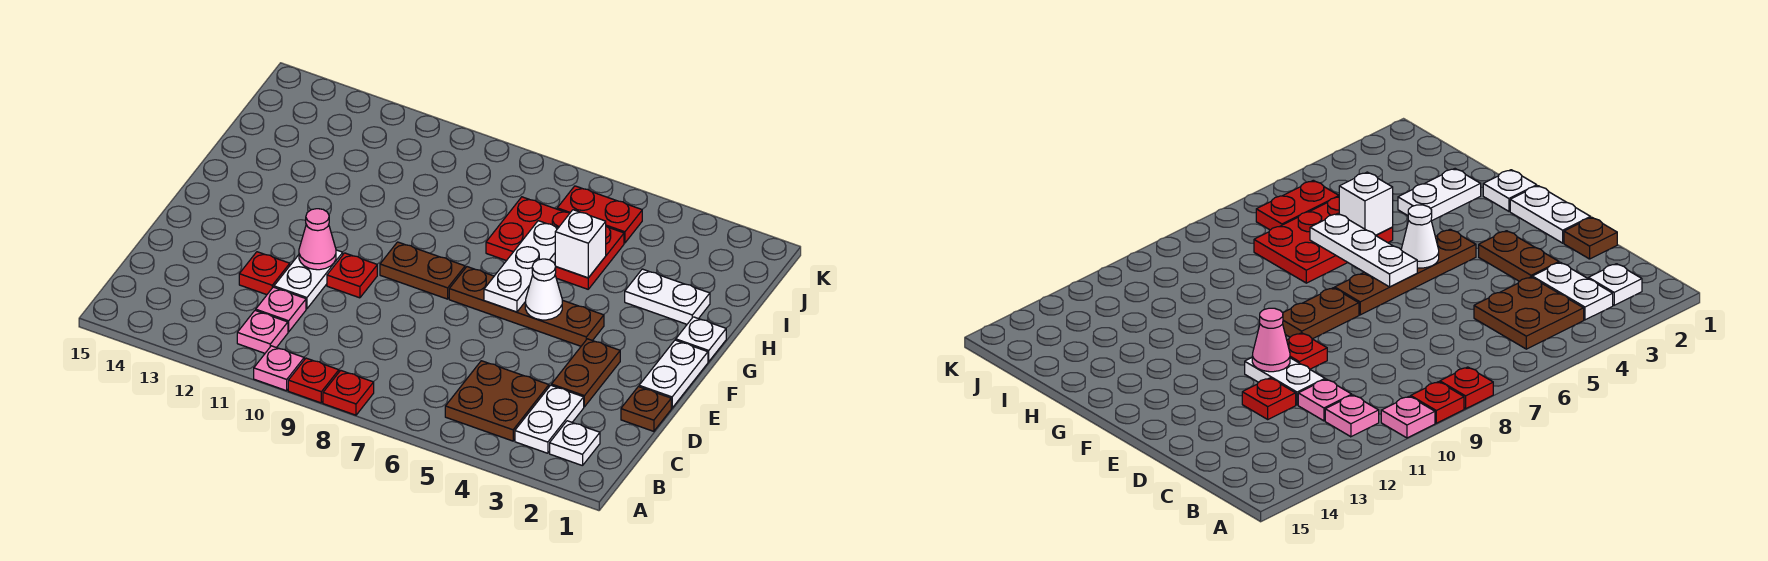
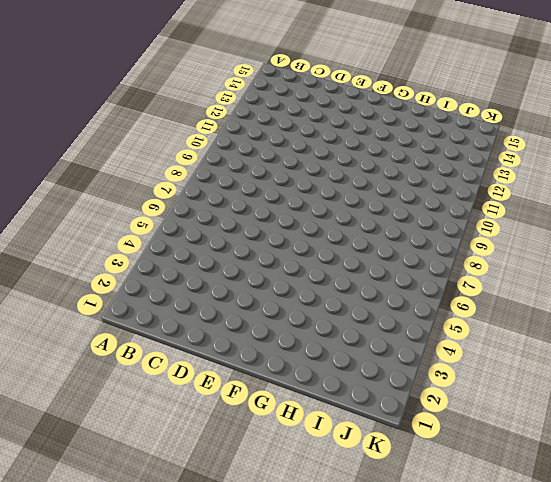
none -> red plate A8 level 1
none -> red plate A9 level 1
none -> pink plate A10 level 1

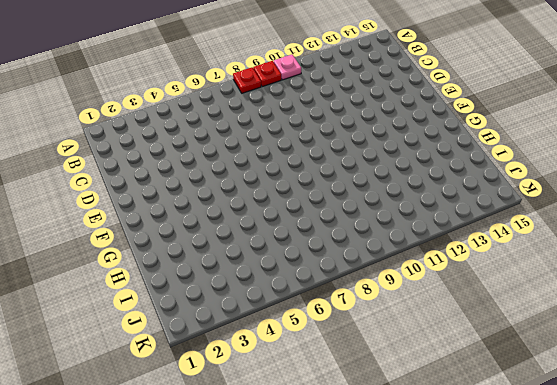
none -> white plate B2 level 1
none -> white plate B3:C3 level 1
none -> brown plate B4:C5 level 1

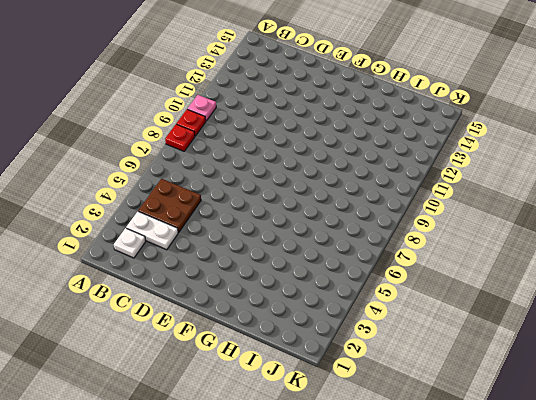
none -> pink plate B11 level 1
none -> pink plate C11 level 1
none -> brown plate D1 level 1

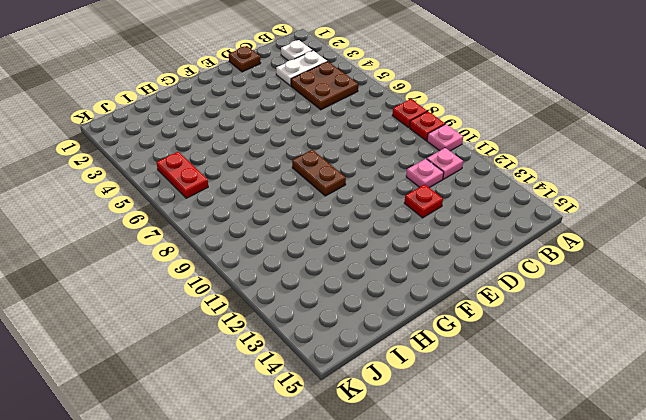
none -> brown plate D3:E3 level 1
none -> white plate D11:E11 level 1
none -> white plate E1:F1 level 1

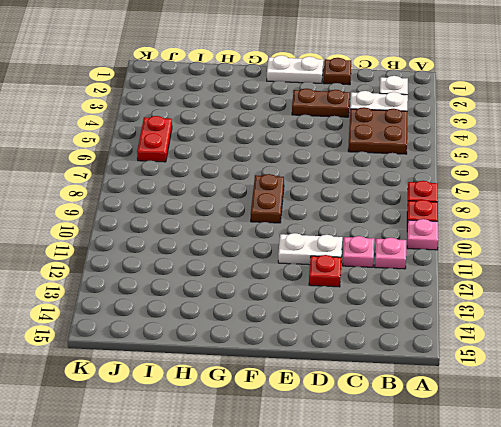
none -> red plate E10 level 1
none -> brown plate F4:F7 level 1
none -> white plate G1 level 1

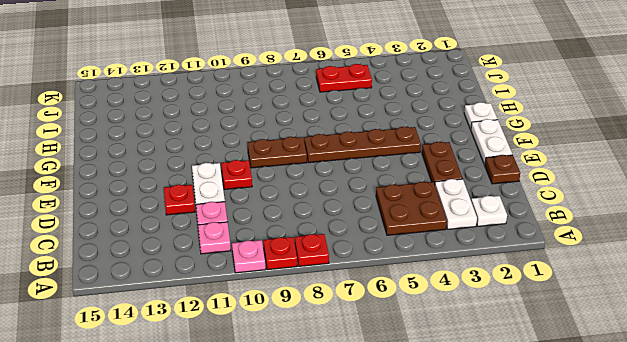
none -> white plate H2:H3 level 1
none -> red plate H5:I7 level 1
none -> pink cone E11 level 2

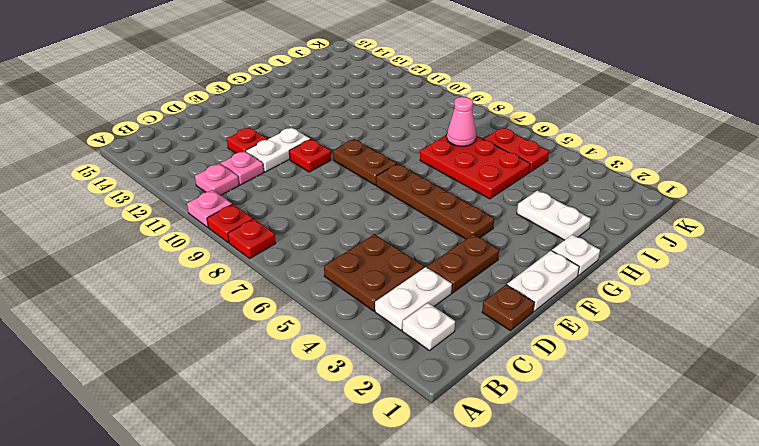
pink cone I7 level 2 -> pink cone E11 level 2
none -> white cone F5 level 2
none -> white plate F6:H6 level 2
none -> white brick H5 level 2

